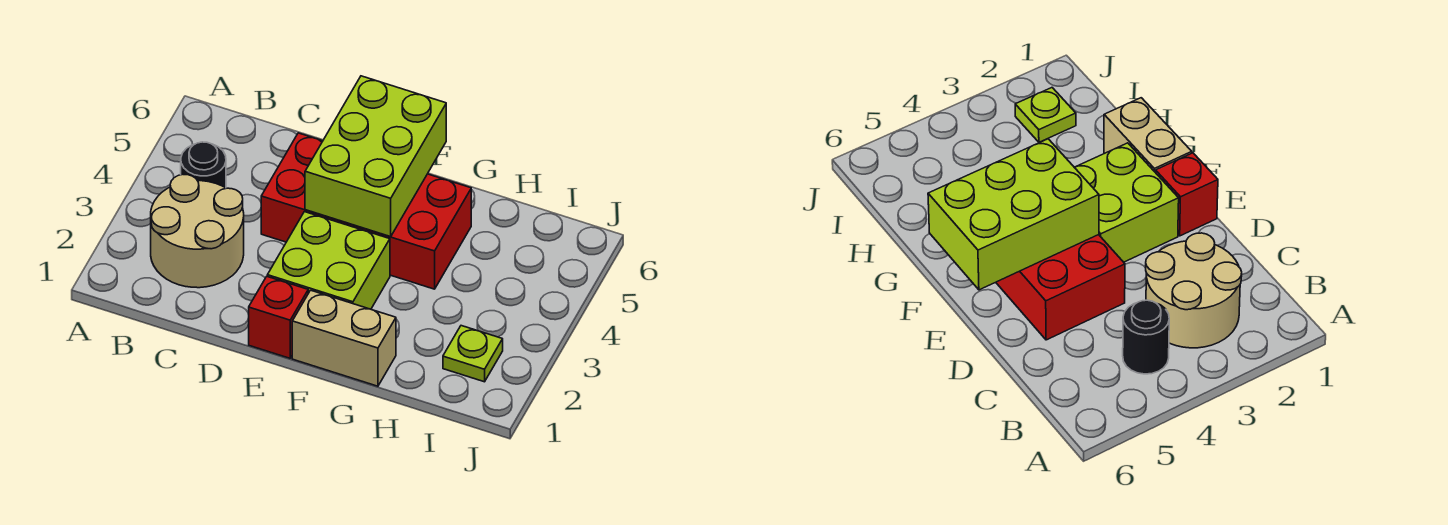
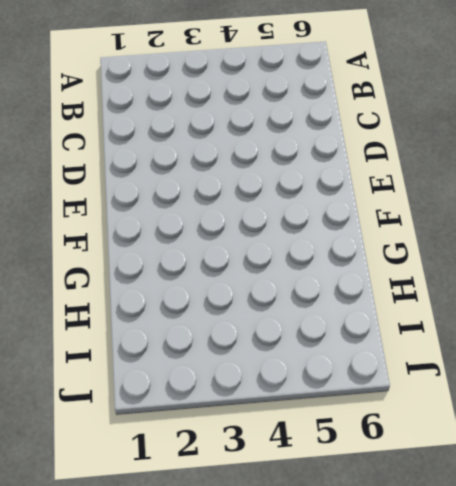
none -> tan round brick B2:C3 level 1
none -> black round brick B4 level 1

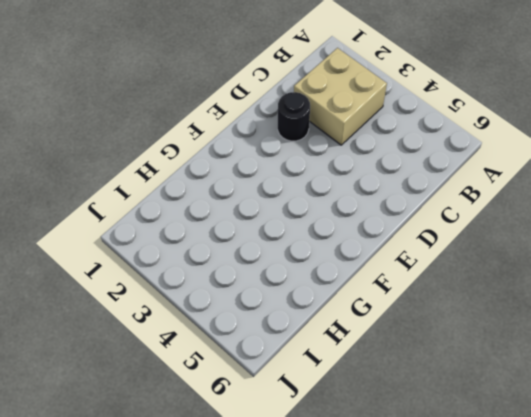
tan brick B2:C3 level 1 -> tan round brick B2:C3 level 1
black round brick D2 level 1 -> black round brick B4 level 1
none -> red brick D4:G5 level 1
none -> red brick E1 level 1

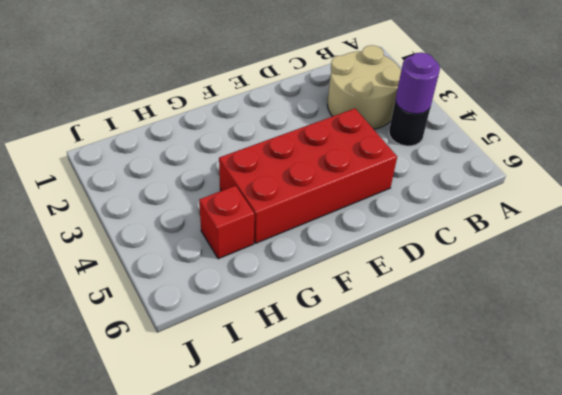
purple round brick B4 level 2 -> none
red brick H5 level 1 -> red brick E1 level 1
none -> lime brick E2:F3 level 1
none -> tan brick F1:G1 level 1

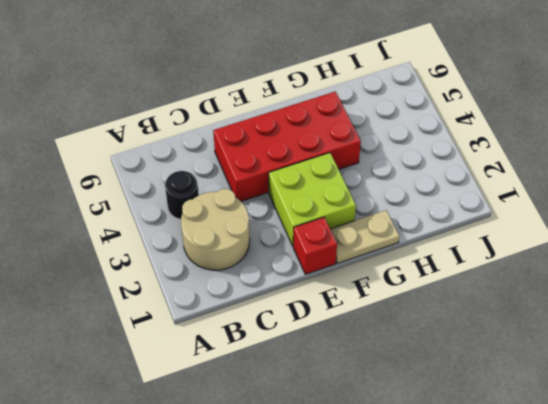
tan plate F1:G1 level 1 -> tan brick F1:G1 level 1
none -> lime plate I2 level 1
none -> lime brick E4:F6 level 2

